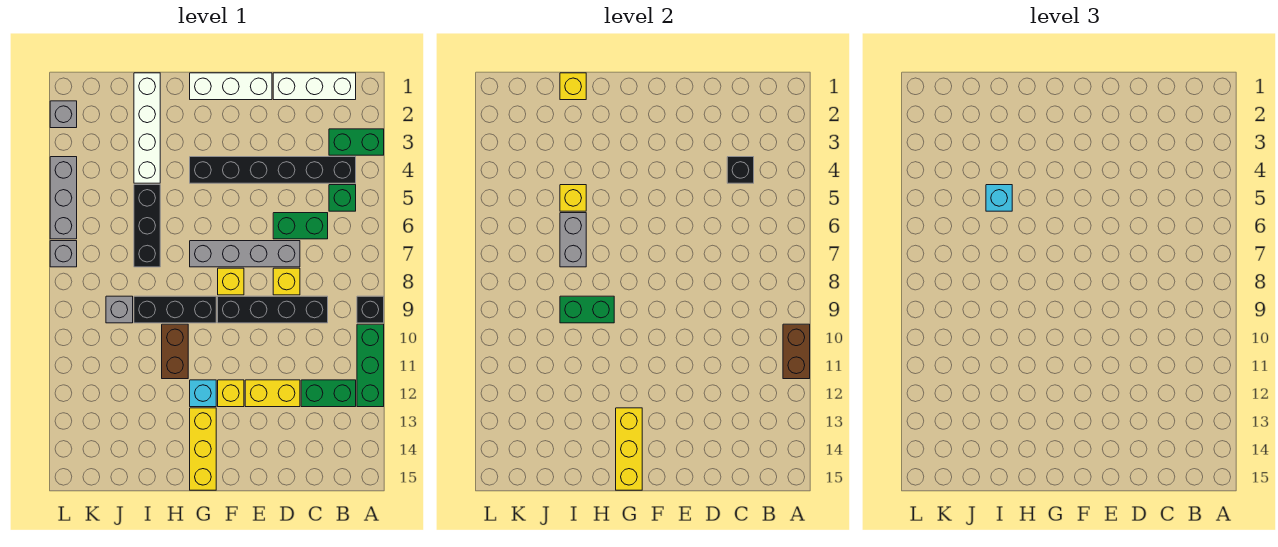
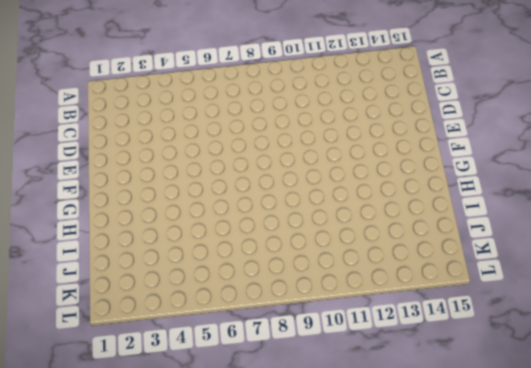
none -> green brick A3:B3 level 1
none -> black brick A9 level 1
none -> green brick A10:A12 level 1
none -> white brick B1:D1 level 1

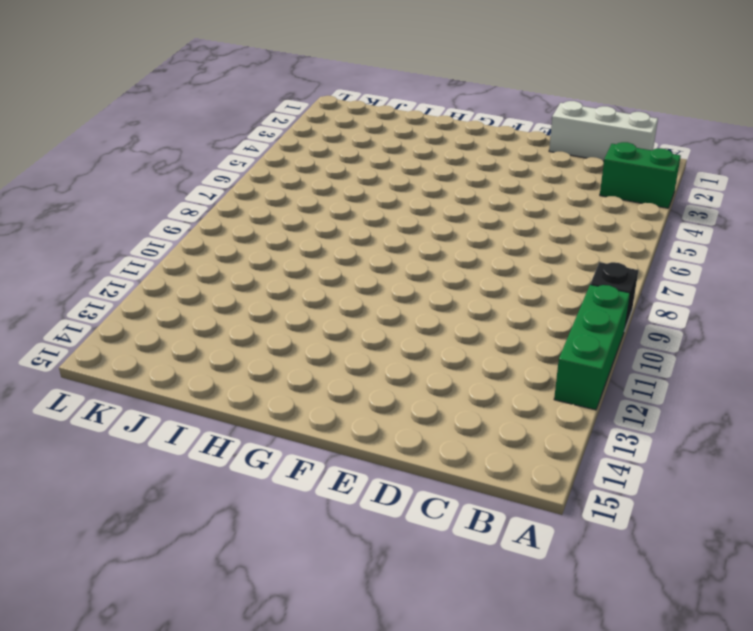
none -> black brick B4:G4 level 1
none -> green brick B5 level 1
none -> green brick B12:C12 level 1
none -> green brick C6:D6 level 1

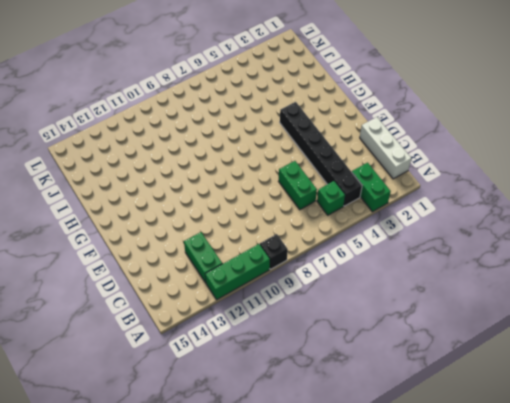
none -> black brick C9:F9 level 1
none -> grey brick D7:G7 level 1
none -> yellow brick D8 level 1
none -> yellow brick D12:E12 level 1

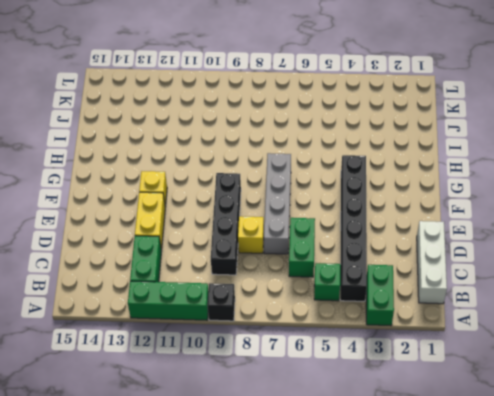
none -> white brick E1:G1 level 1
none -> yellow brick F8 level 1
none -> black brick G9:I9 level 1
none -> cyan brick G12 level 1

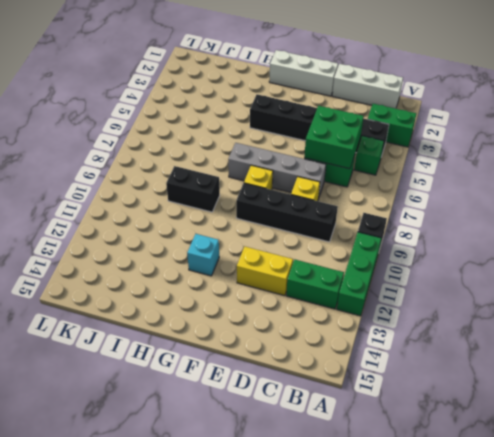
green brick C5:D6 level 2 -> none
black brick H9:I9 level 1 -> black brick G9:I9 level 1
none -> yellow brick F12 level 1
none -> yellow brick G13:G15 level 1
none -> brown brick H10:H11 level 1
none -> white brick I1:I4 level 1

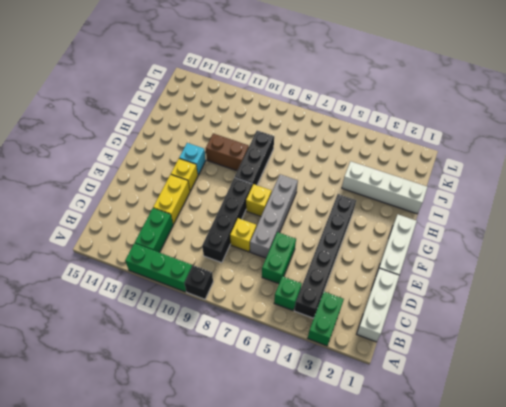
none -> yellow brick G13:G15 level 1
none -> black brick I5:I7 level 1
none -> grey brick J9 level 1
none -> grey brick L2 level 1

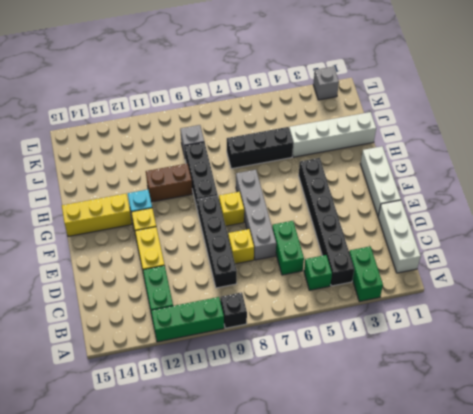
none -> grey brick L4:L6 level 1
none -> grey brick L7 level 1
none -> brown brick A10:A11 level 2
none -> black brick C4 level 2

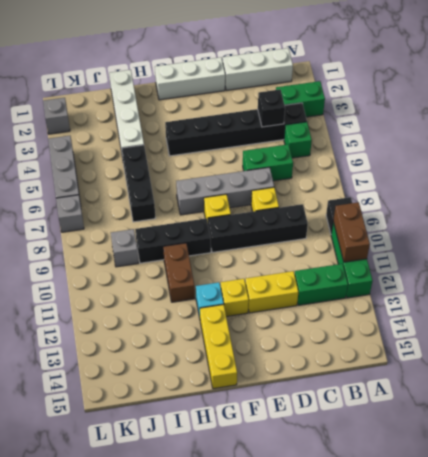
none -> yellow brick G13:G15 level 2
none -> green brick H9:I9 level 2
none -> yellow brick I1 level 2
none -> yellow brick I5 level 2

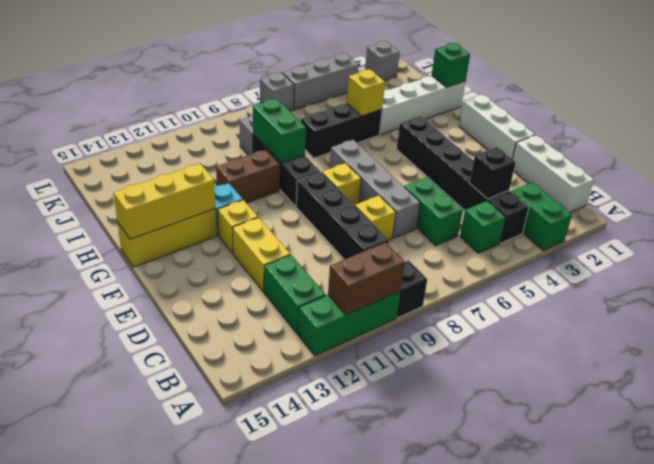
green brick I1 level 2 -> yellow brick I1 level 2
none -> grey brick I6:I7 level 2
none -> cyan brick I5 level 3

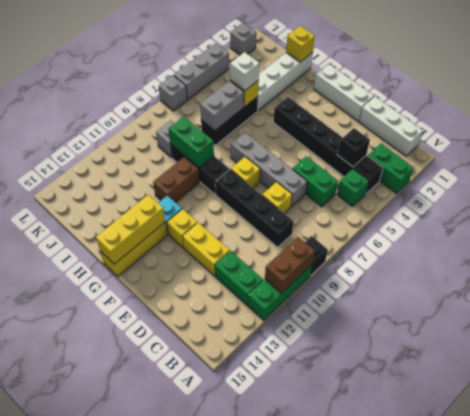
white brick I5 level 3 -> cyan brick I5 level 3

